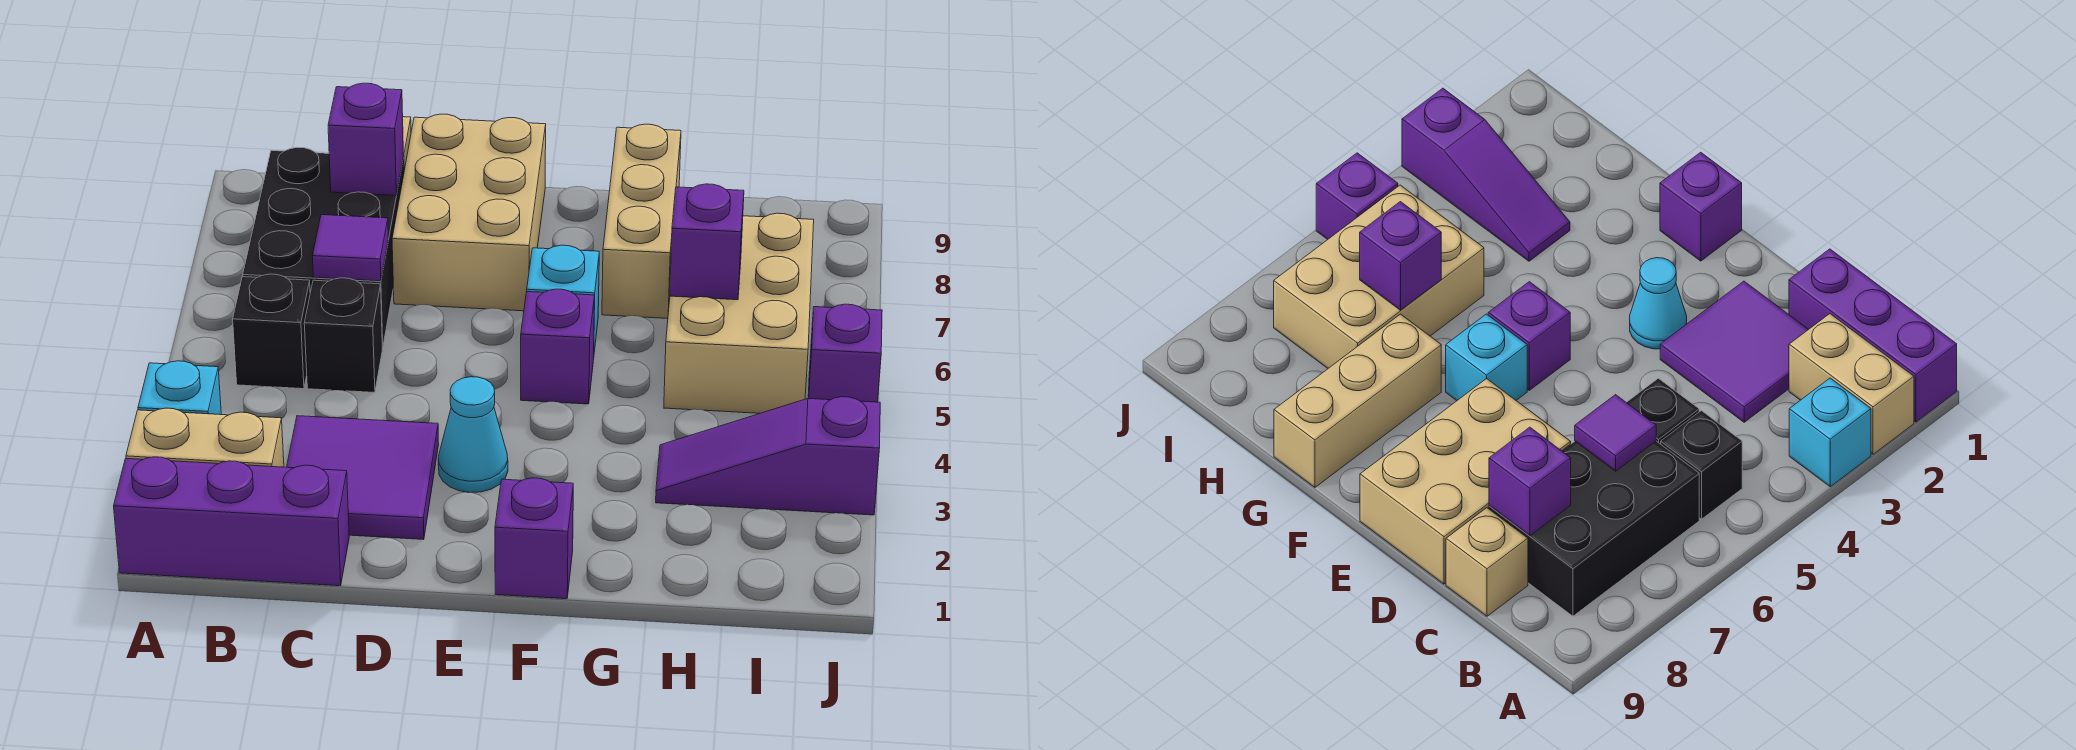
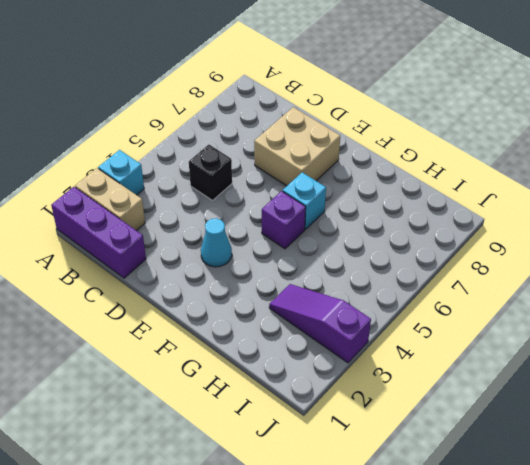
tan brick D7:E8 level 1 -> tan brick D7:E9 level 1
none -> black brick B5 level 1
none -> black brick B6:C8 level 1
none -> purple tile C2:D3 level 1

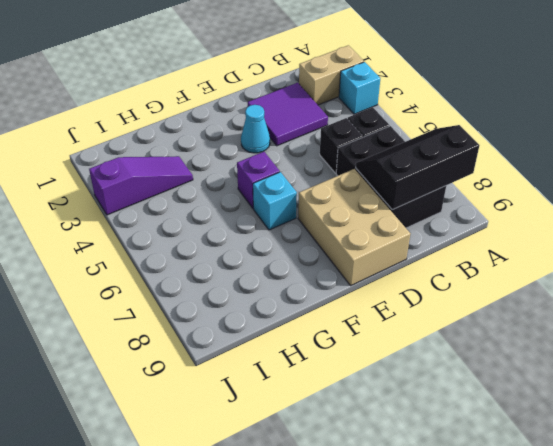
black slope A7:C8 level 2 top 8 -> purple brick C8 level 2
none -> purple brick A1:C1 level 1
none -> tan brick C9 level 1
none -> purple brick F1 level 1

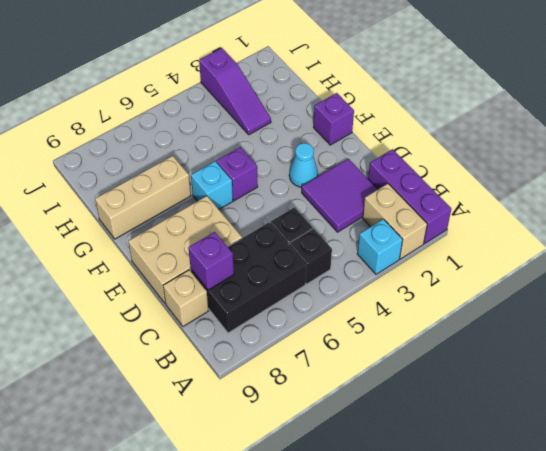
none -> tan brick H5:I7 level 1
none -> purple brick J5 level 1
none -> purple tile C6 level 2

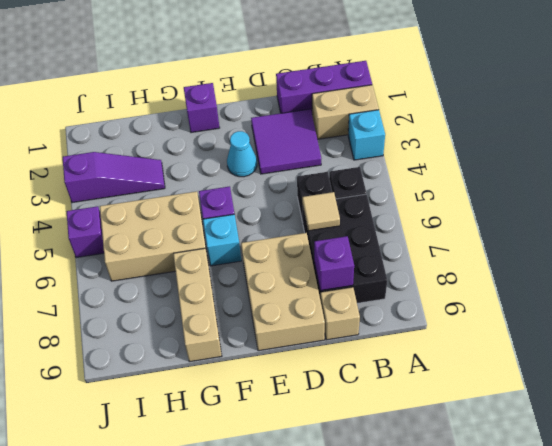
tan tile C6 level 2 -> purple tile C6 level 2
tan brick G5:I6 level 1 -> tan brick H5:I7 level 1
none -> purple brick H6 level 2

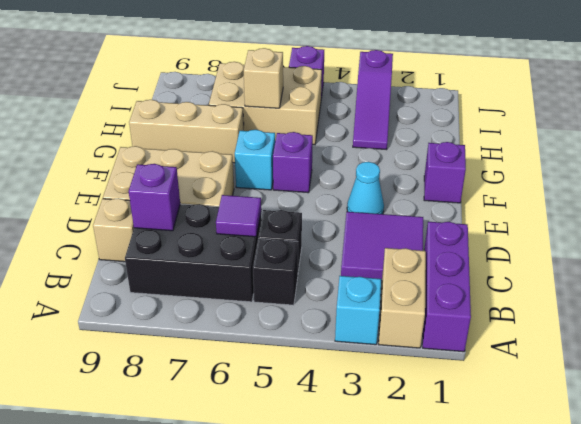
tan brick H6 level 2 -> purple brick H6 level 2

